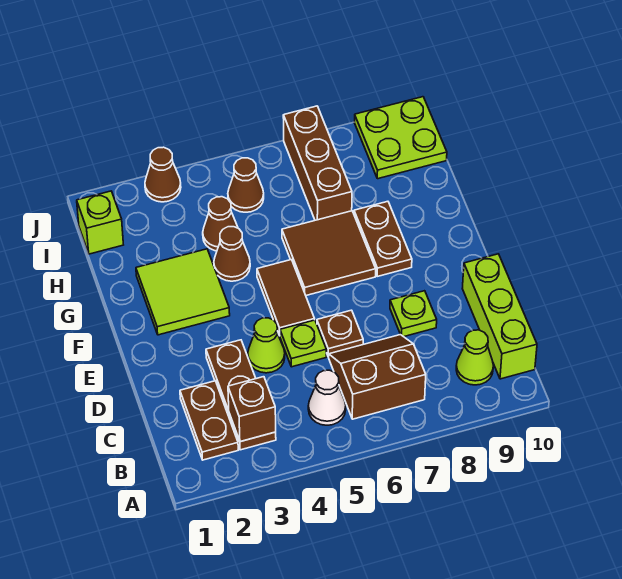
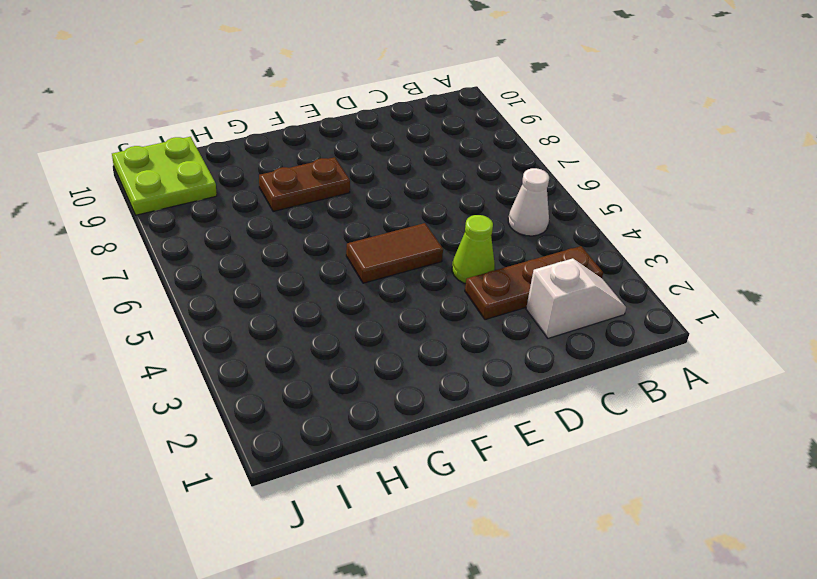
white slope B2:C2 level 1 top C -> brown plate B2:C2 level 1
none -> brown slope B6:C7 level 1 top B
none -> lime cone B9 level 1
none -> lime brick B10:D10 level 1

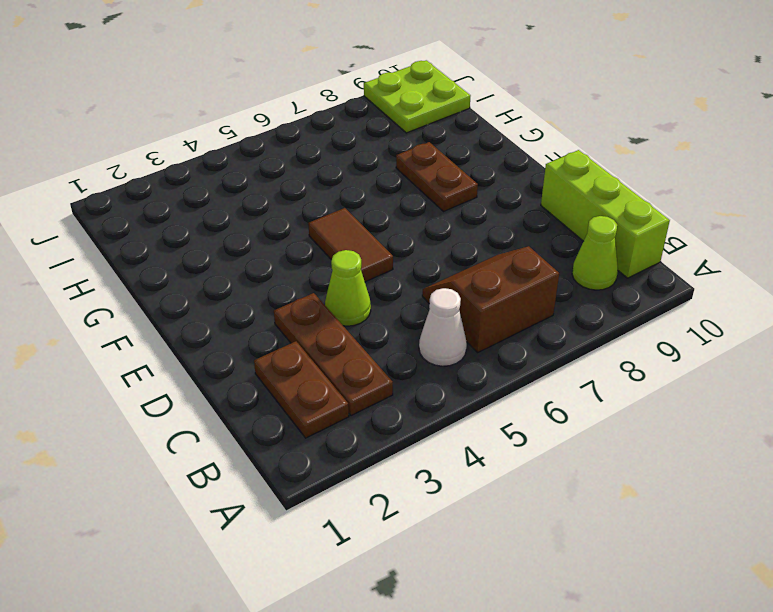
none -> lime plate D5 level 1
none -> brown plate D6 level 1
none -> lime plate D8 level 1

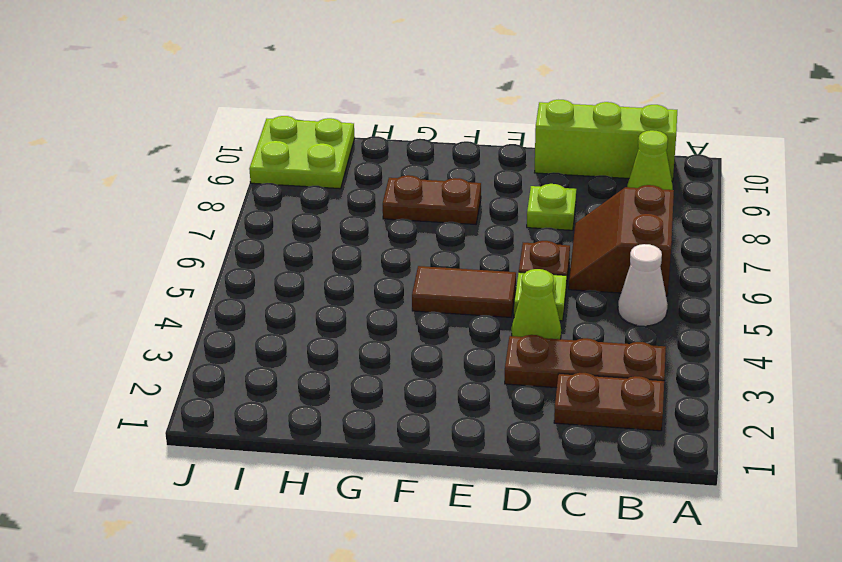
none -> lime tile F2:G3 level 1
none -> brown tile F6:G7 level 1
none -> brown cone G4 level 1

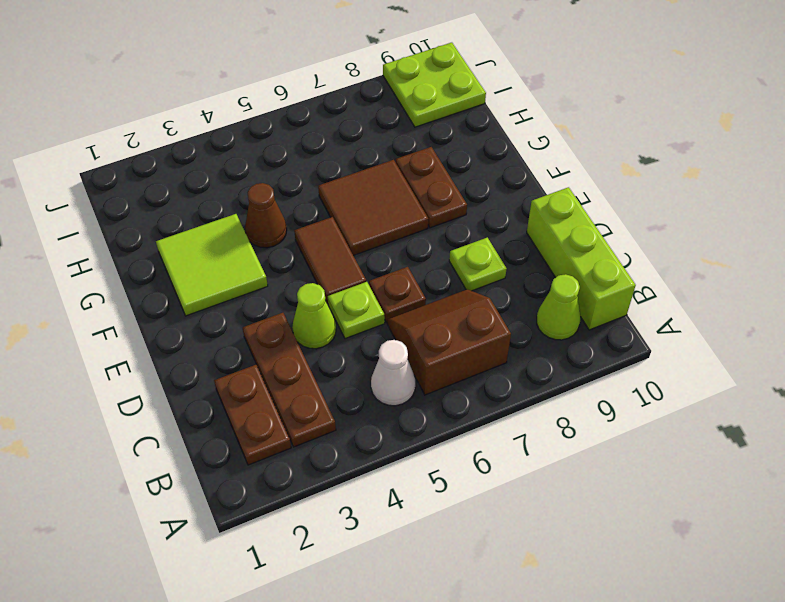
none -> brown cone H4 level 1
none -> brown brick H7:J7 level 1
none -> lime brick I1 level 1

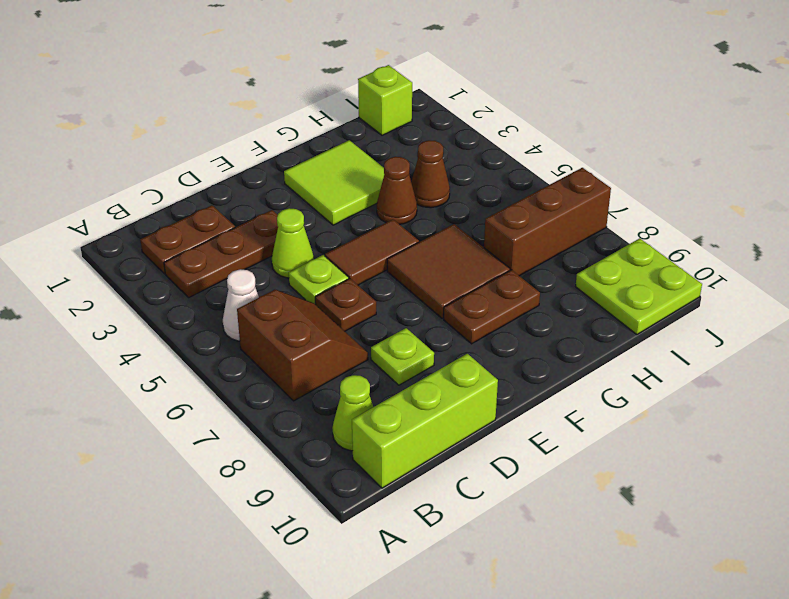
none -> brown cone I5 level 1
none -> brown cone J3 level 1
none -> brown brick B3 level 2

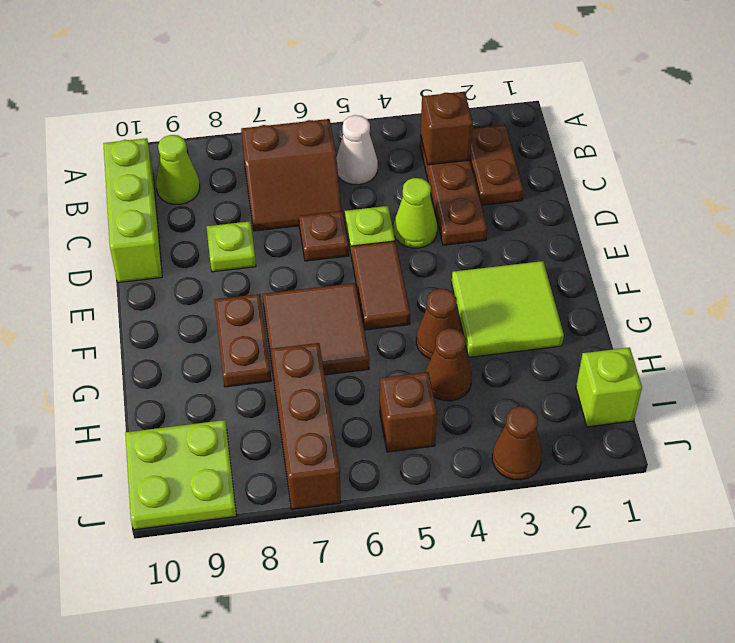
brown brick I5 level 1 -> brown cone I5 level 1

